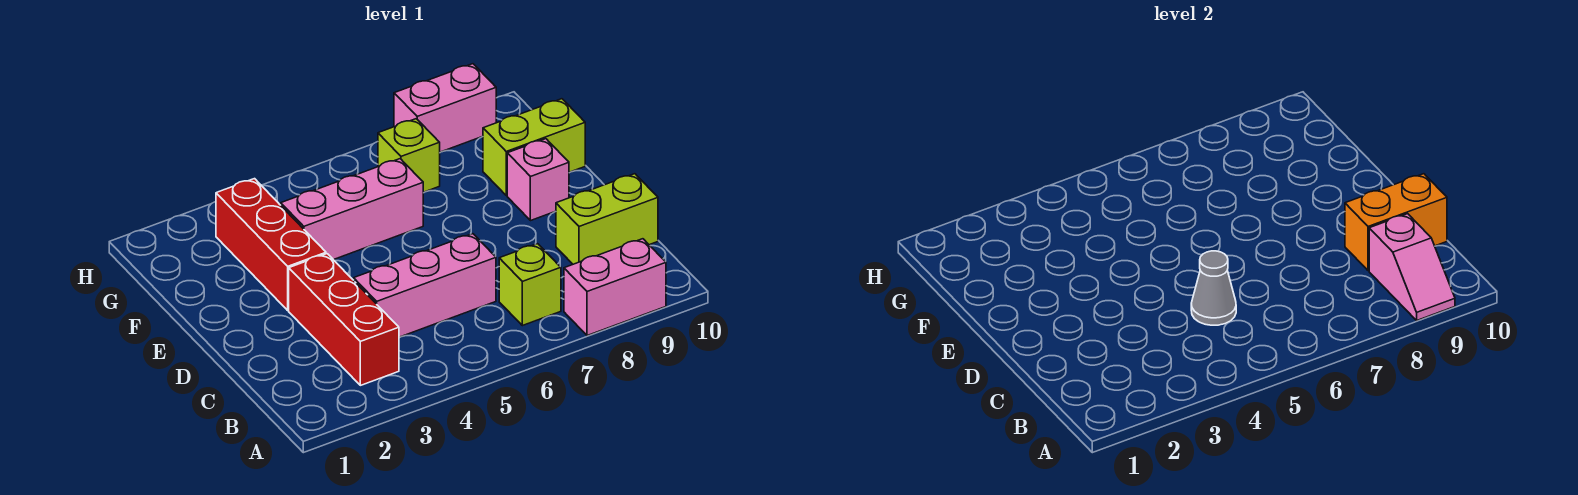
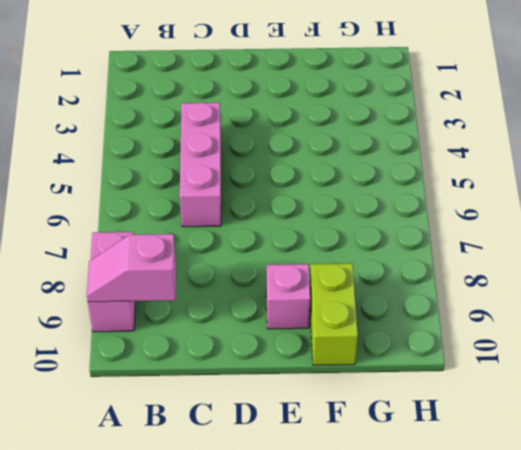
none -> red brick B3:D3 level 1
none -> lime brick B7 level 1
none -> lime brick C9:C10 level 1

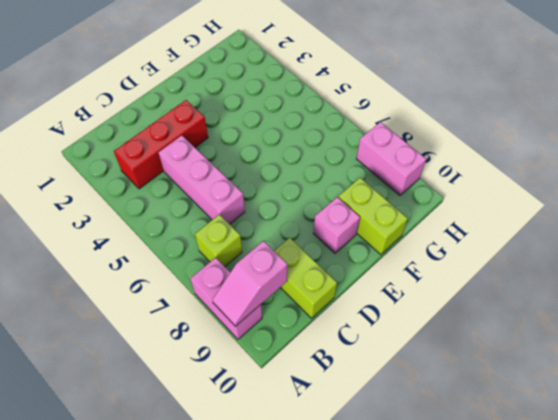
none -> red brick E3:G3 level 1
none -> pink brick F4:F6 level 1
none -> lime brick G7 level 1

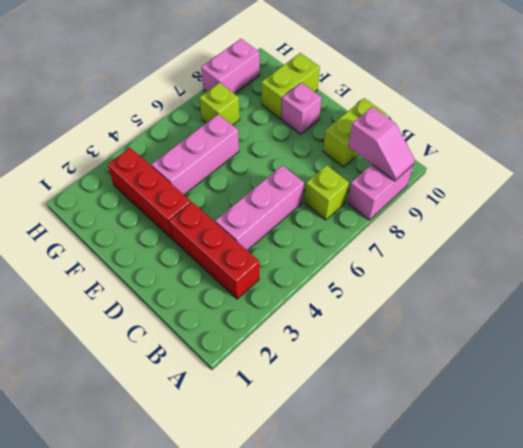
none -> grey cone C5 level 2
none -> orange brick C9:C10 level 2

